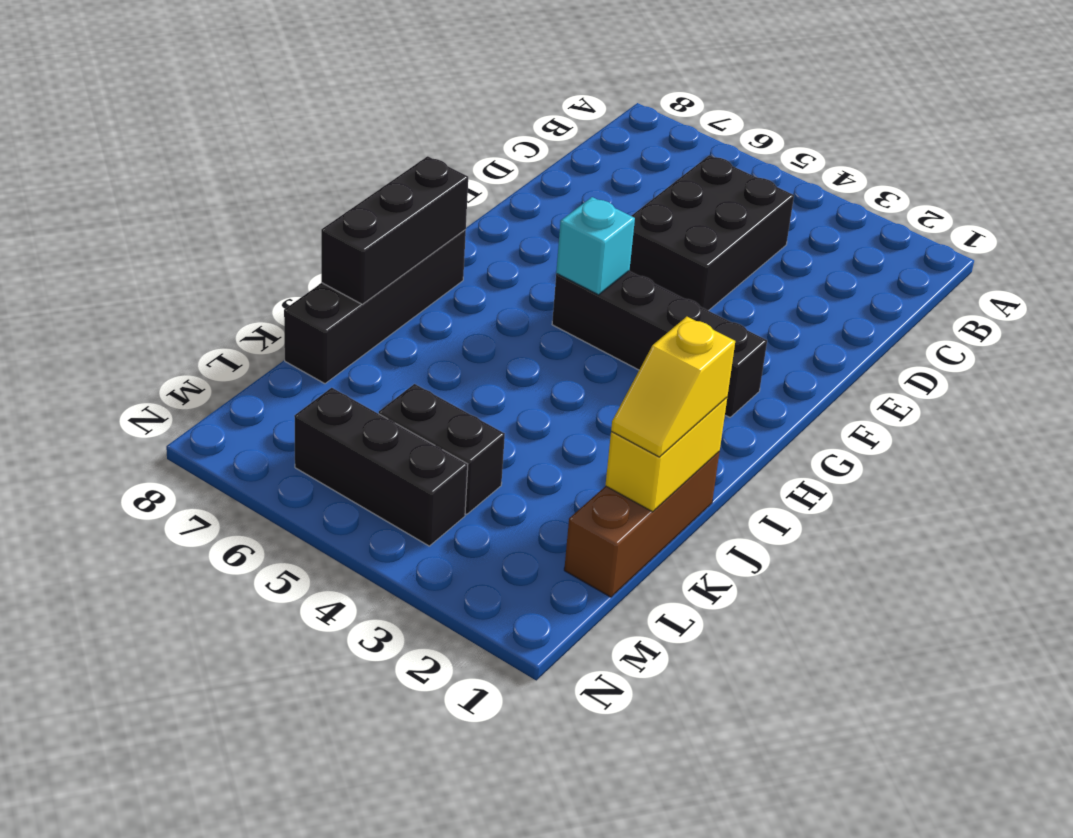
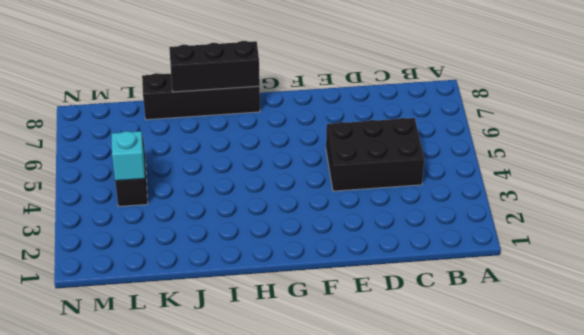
cyan brick L4 level 2 -> cyan brick G5 level 2
none -> black brick G2:G5 level 1
none -> brown brick J1:L1 level 1

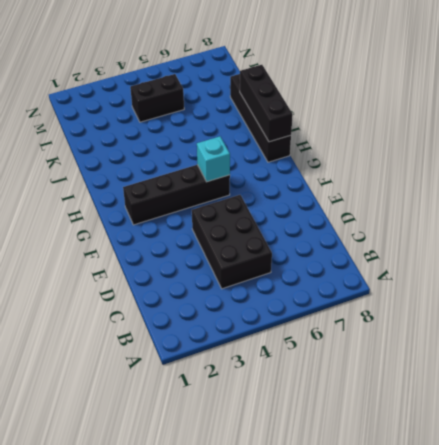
none -> brown brick J1:L1 level 1
none -> black brick M4:M6 level 1

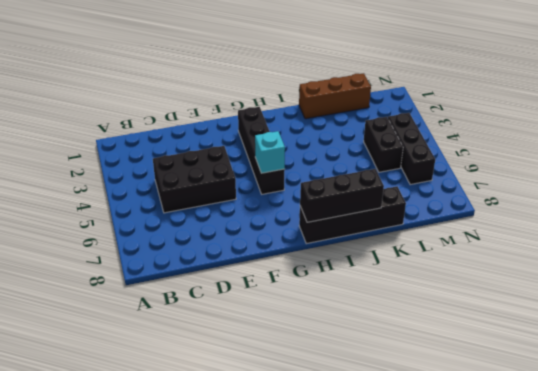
none -> yellow brick J1:K1 level 2
none -> yellow slope J1:K1 level 3 top J

